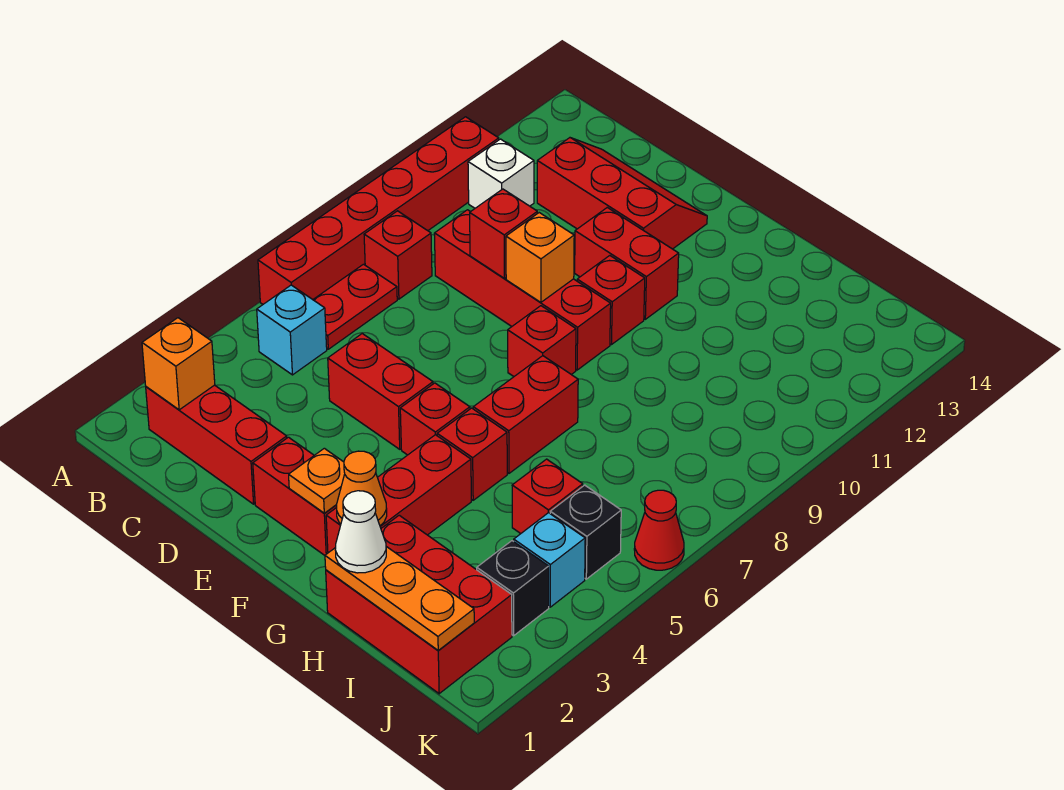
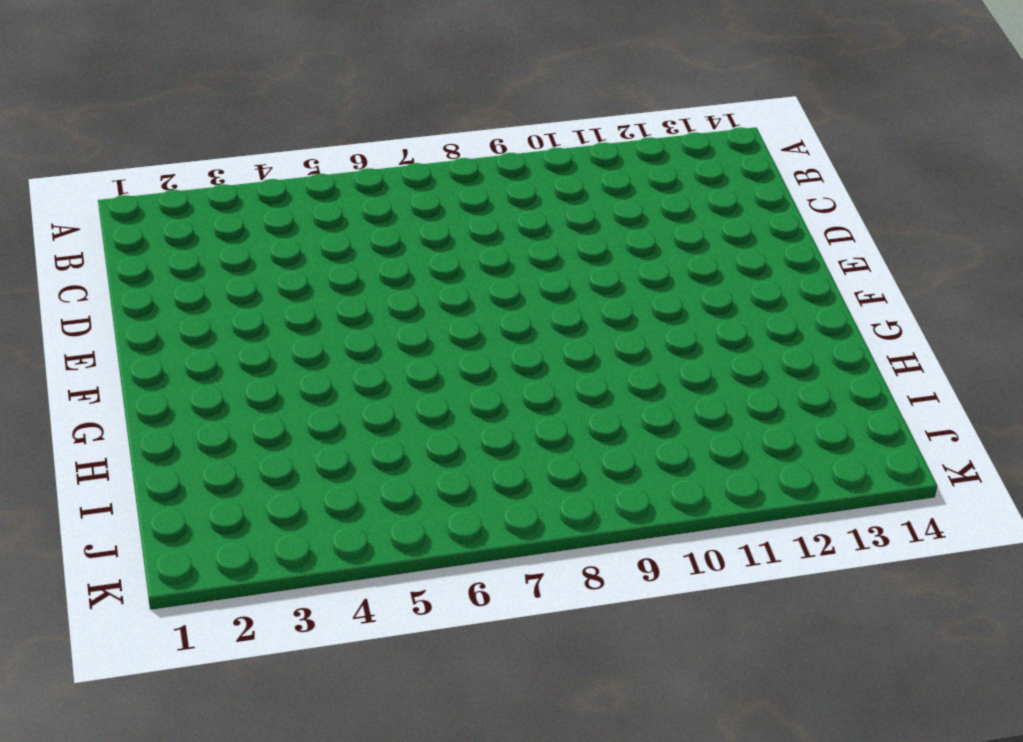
none -> red brick A6:A11 level 1
none -> red brick B2:D2 level 1
none -> cyan brick B5 level 1
none -> red plate B6:B7 level 1

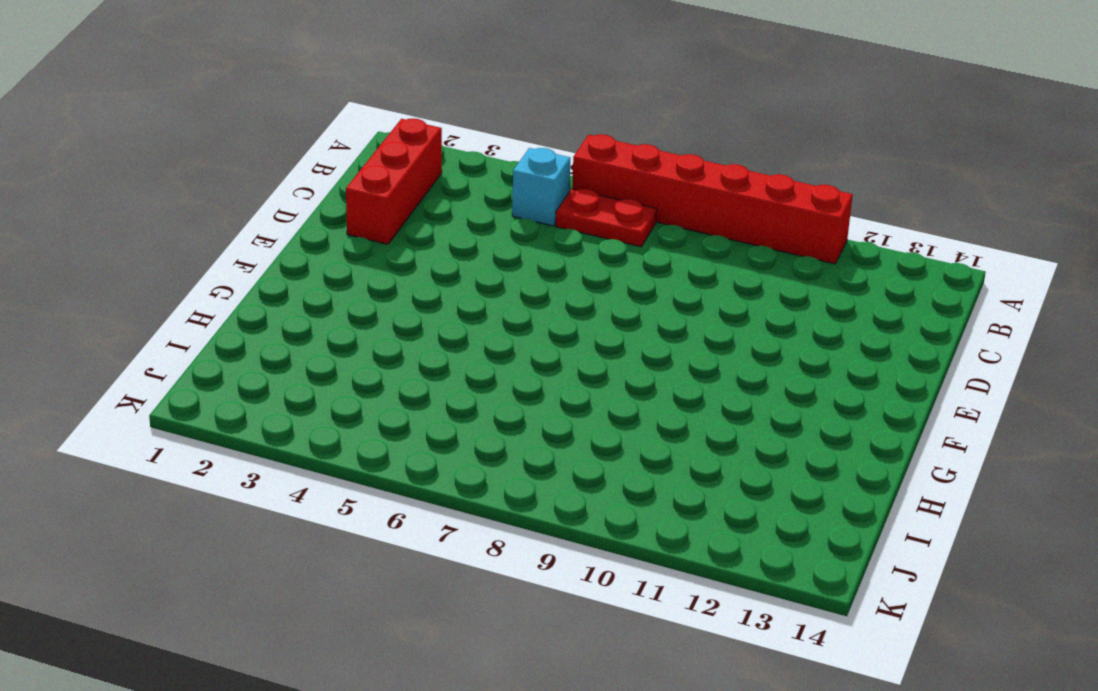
none -> red brick B8 level 1
none -> white brick B11 level 1
none -> red brick C9:F9 level 1
none -> red slope C12:E13 level 1 top 12

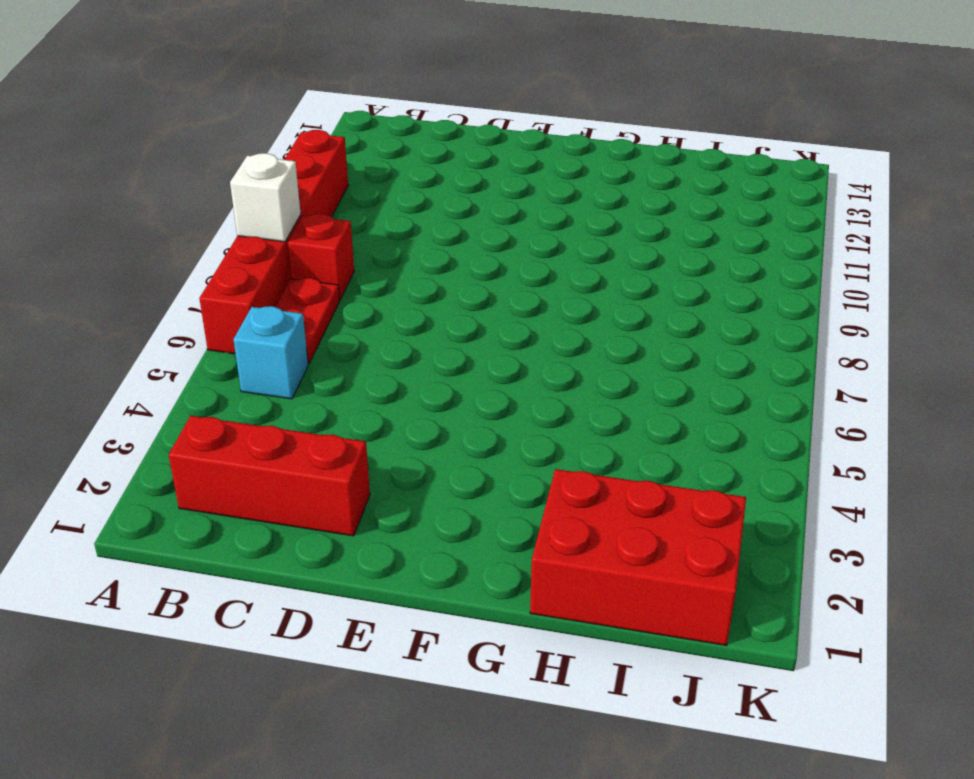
white brick A8 level 2 -> white brick B11 level 1
none -> red brick C9:F9 level 1
none -> red slope C12:E13 level 1 top 12
none -> red brick D5:E5 level 1
none -> red brick E2:F2 level 1

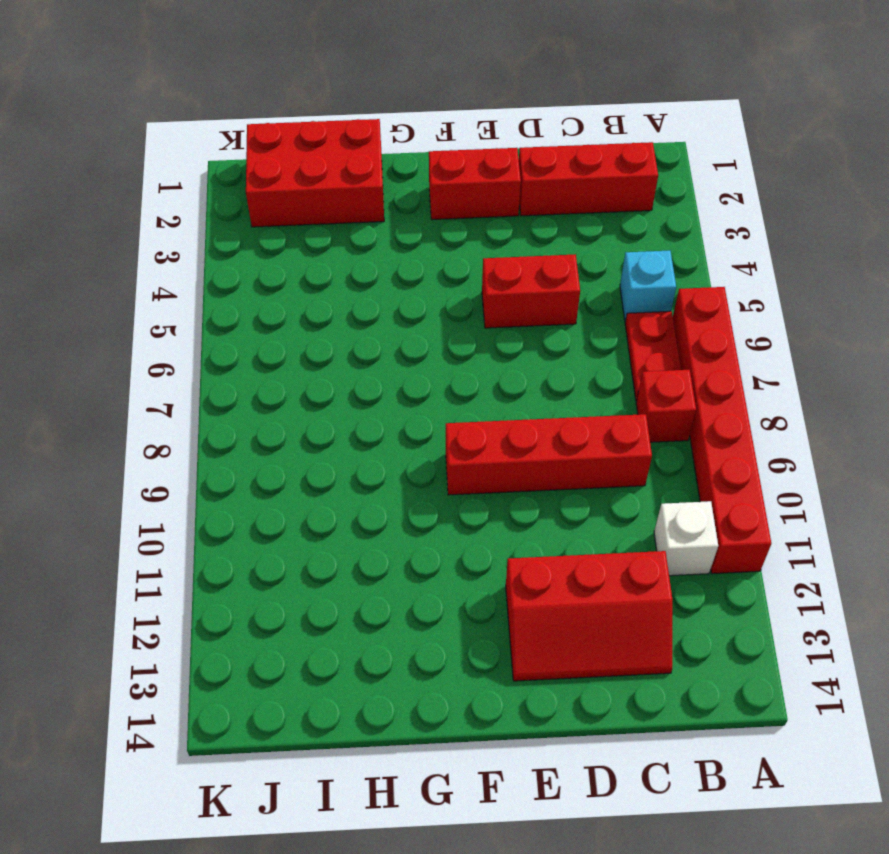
none -> red brick E11:F11 level 1
none -> red brick F5 level 1
none -> red brick F8 level 1
none -> red brick F10 level 1

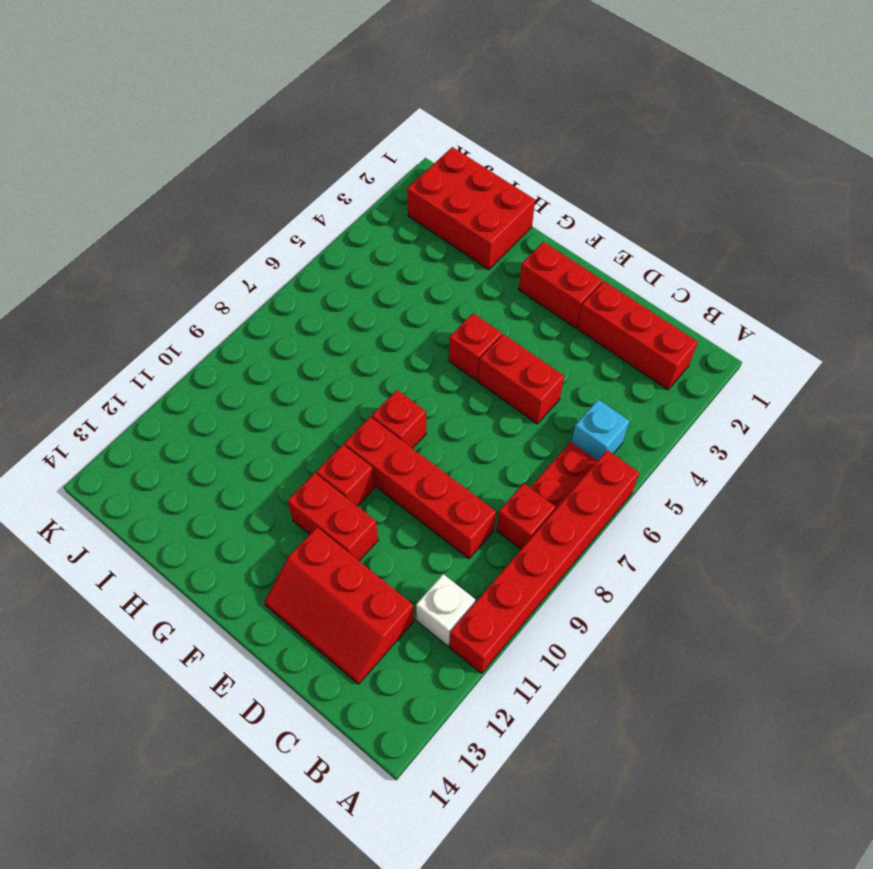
none -> red brick G2:G4 level 1
none -> red brick G5 level 1
none -> red brick G6:G7 level 1
none -> red brick I5 level 1

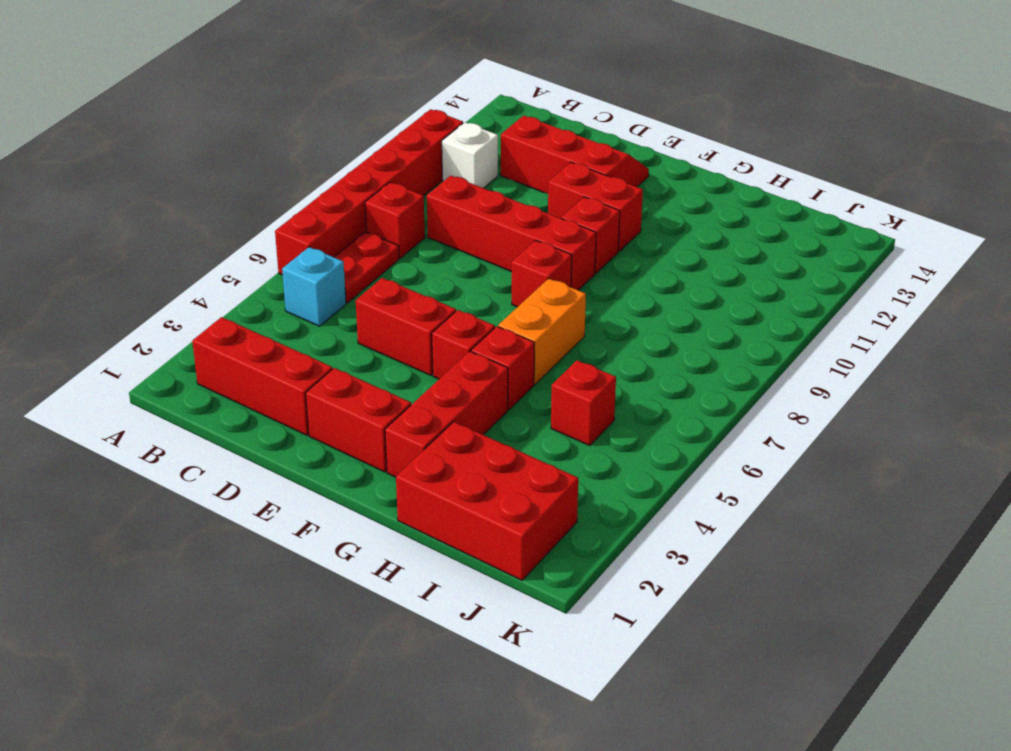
orange brick G6:G7 level 1 -> red brick G6:G7 level 1
none -> black brick J3 level 1
none -> cyan brick J4 level 1
none -> black brick J5 level 1
none -> red cone K6 level 1

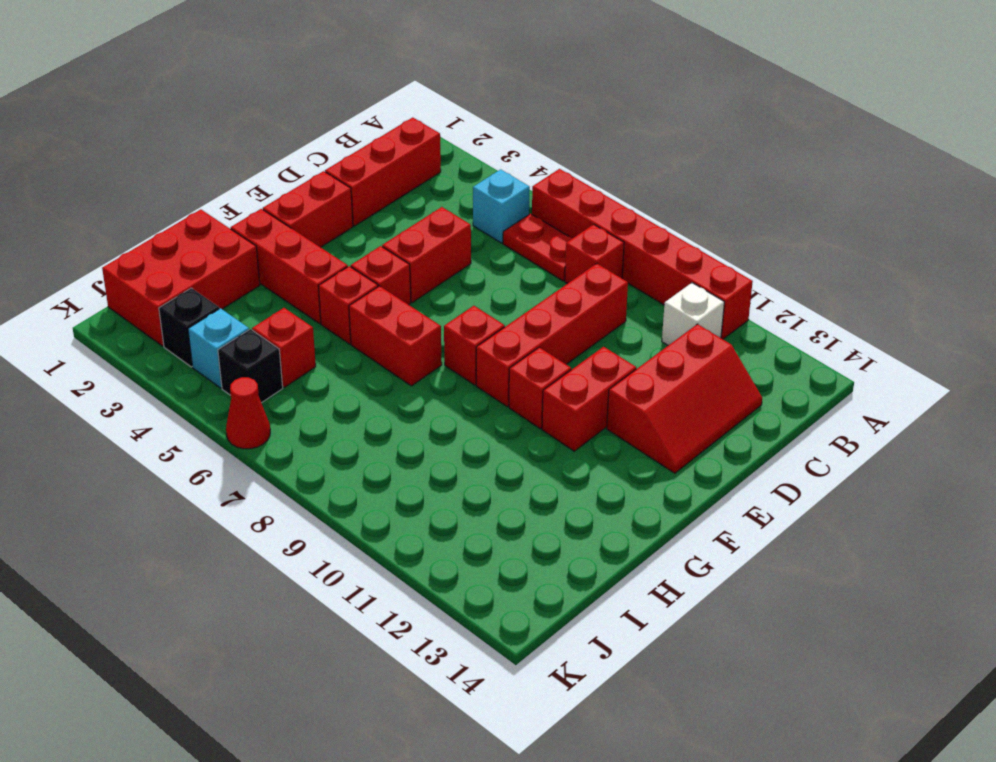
none -> orange brick B2 level 2
none -> red brick D9 level 2
none -> orange brick E9 level 2
none -> orange plate F2 level 2

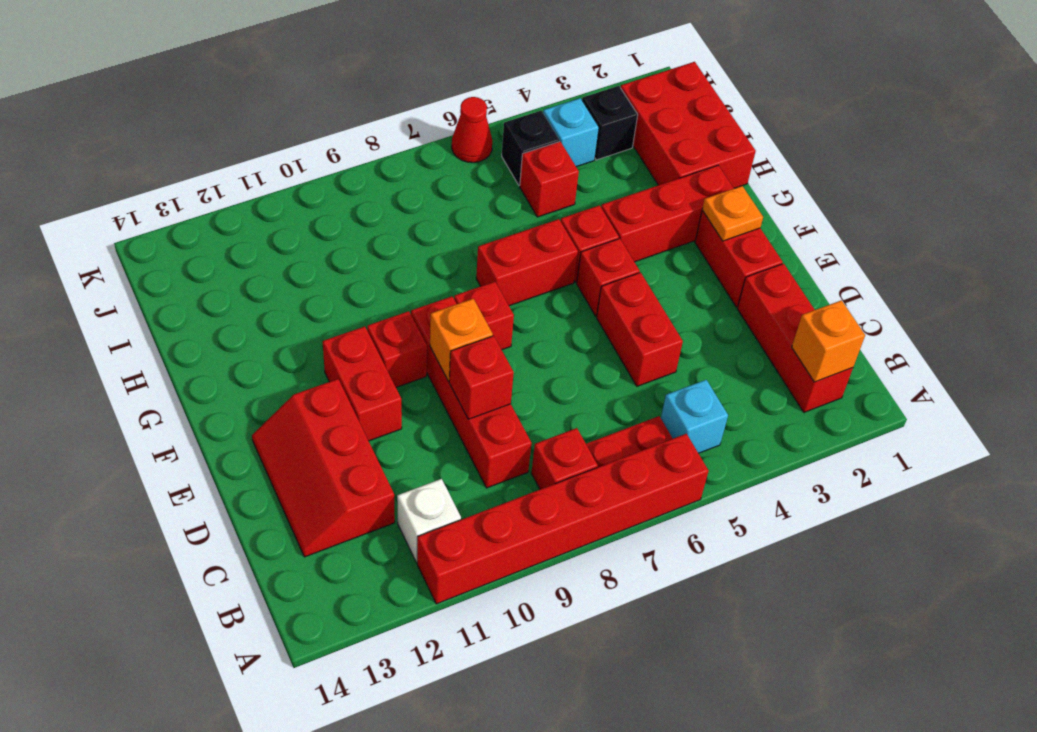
none -> orange cone G2 level 2
none -> orange plate H1:J1 level 2
none -> white cone H1 level 3

